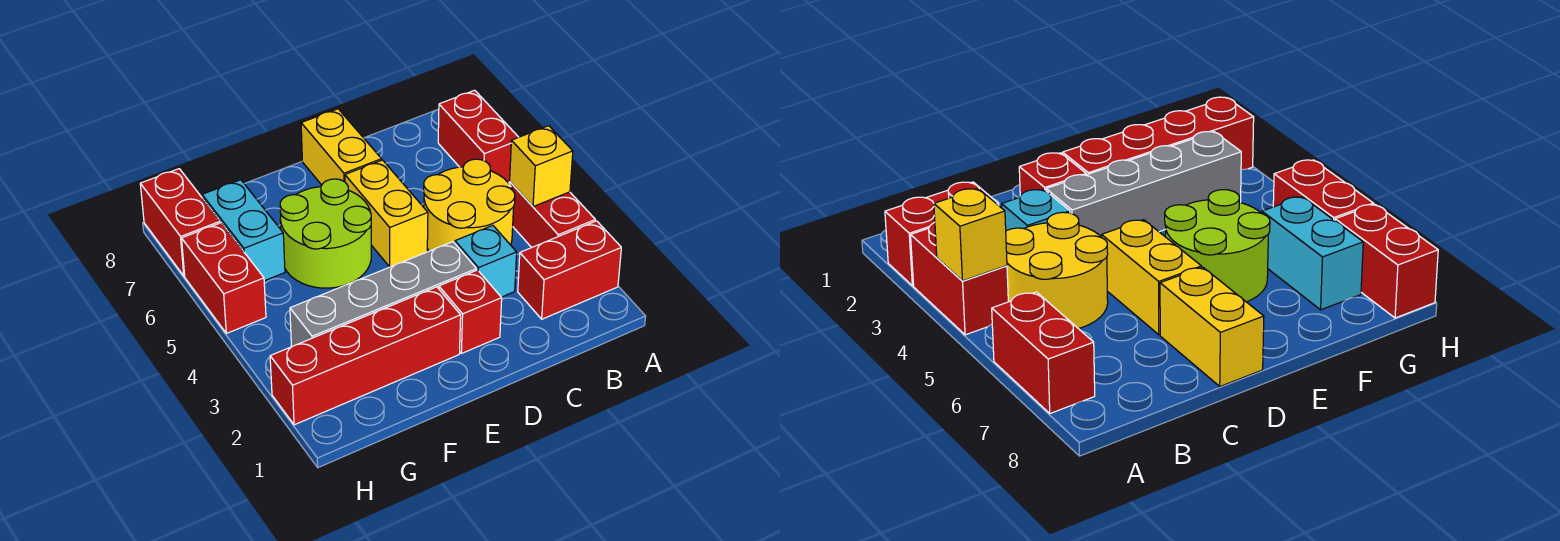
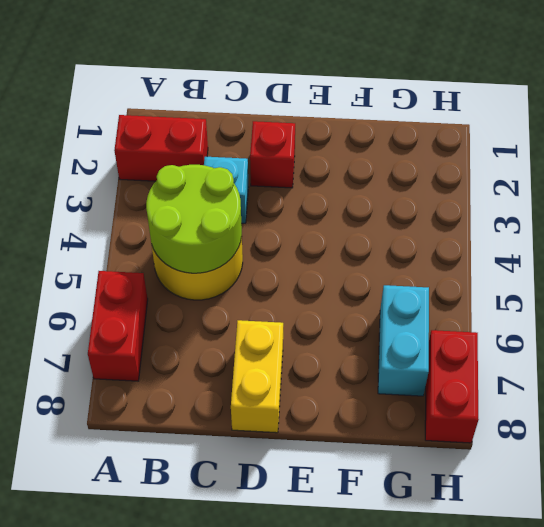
lime round brick B4:C5 level 2 -> lime round brick E5:F6 level 1
none -> red brick A3:A4 level 1
none -> grey brick D3:G3 level 1
none -> yellow brick D5:D6 level 1

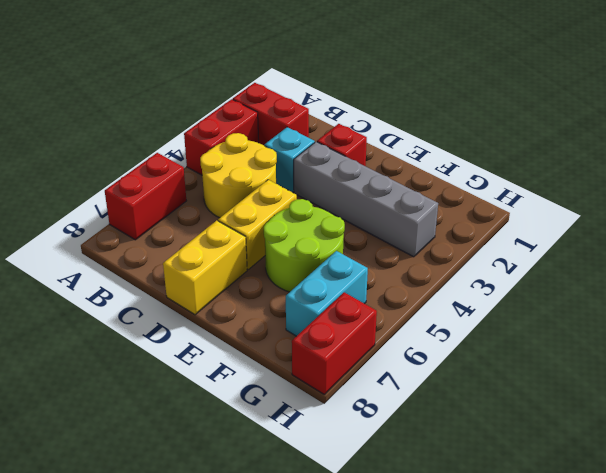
none -> red brick E2:H2 level 1
none -> red brick H5:H6 level 1
none -> yellow brick A4 level 2

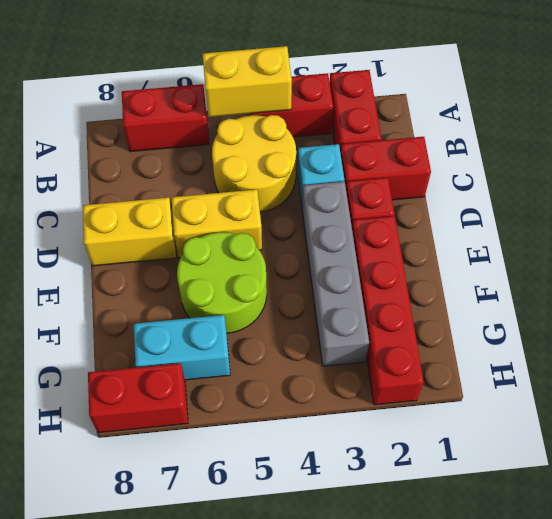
yellow brick A4:A5 level 2 -> yellow brick A4 level 2
red brick C1:C2 level 1 -> red brick H5:H6 level 1

